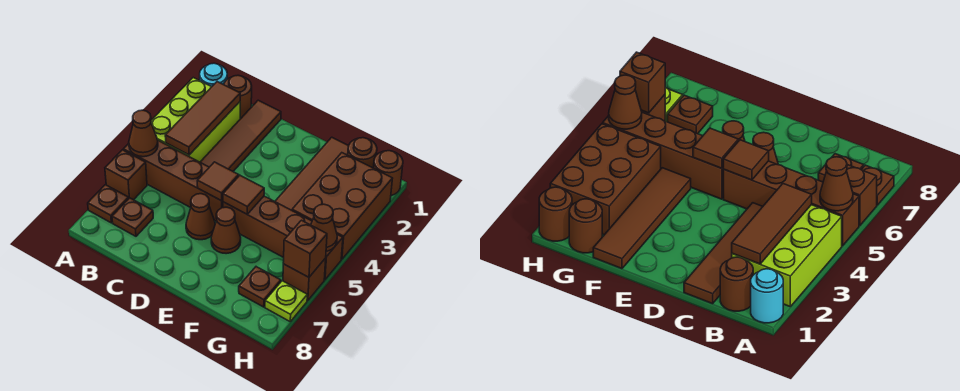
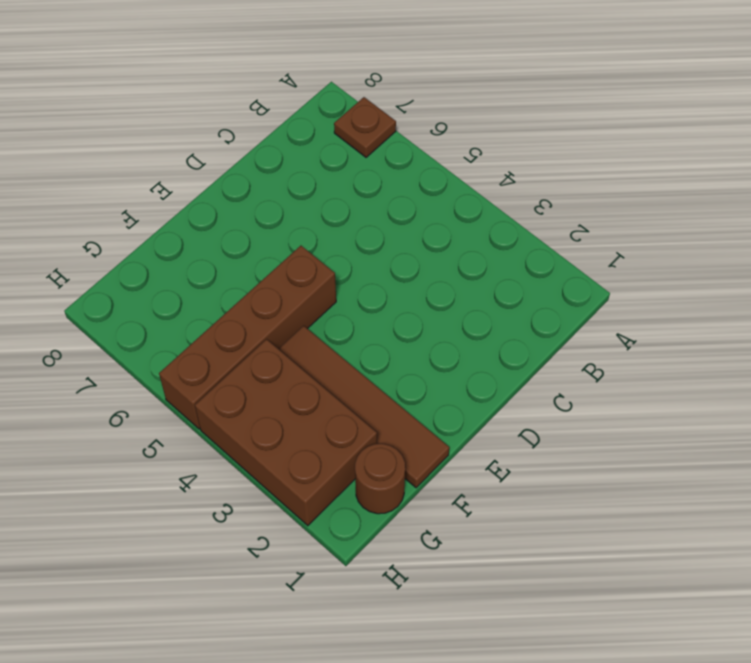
none -> cyan round brick A1 level 1
none -> lime brick A2:B4 level 1
none -> brown brick A5:D5 level 1

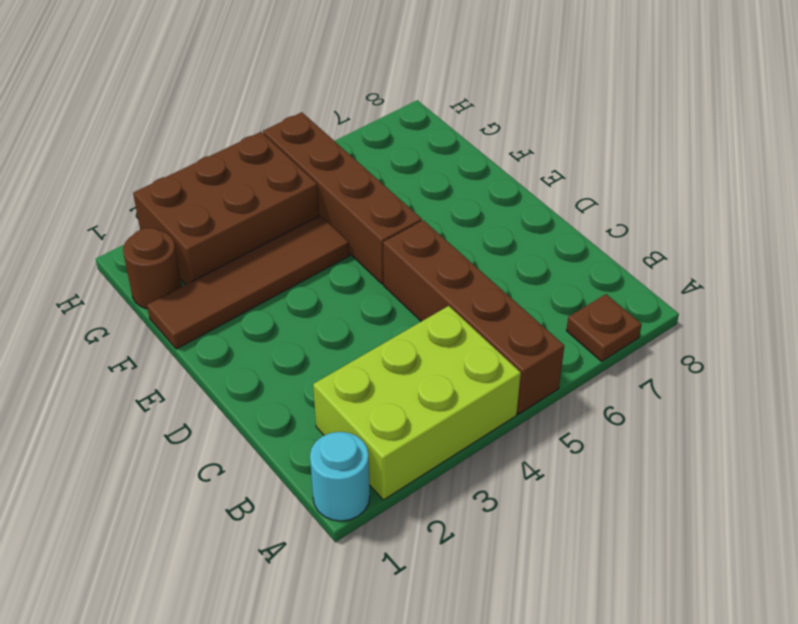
none -> brown brick A6 level 1
none -> brown round brick B1 level 1
none -> brown plate B7 level 1

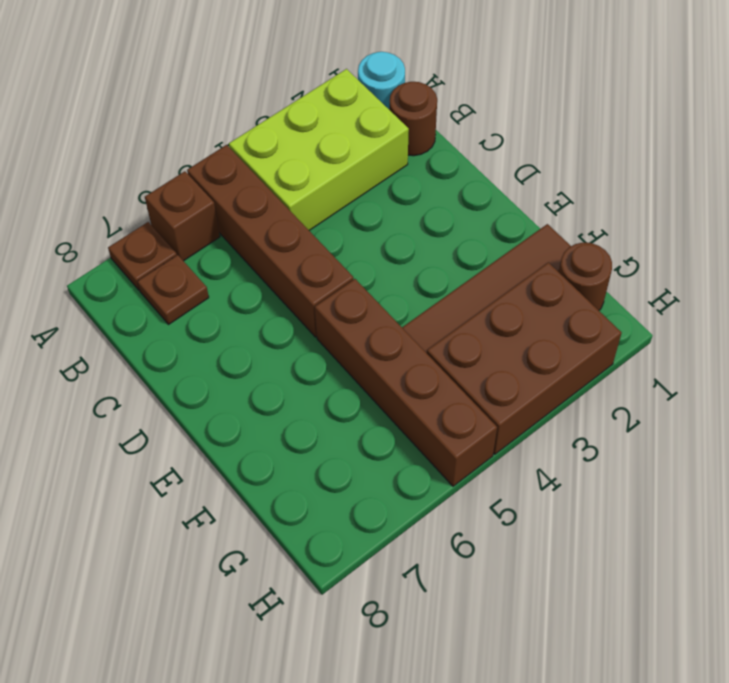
none -> brown tile C1:C4 level 1
none -> brown cone D6 level 1
none -> brown cone E6 level 1

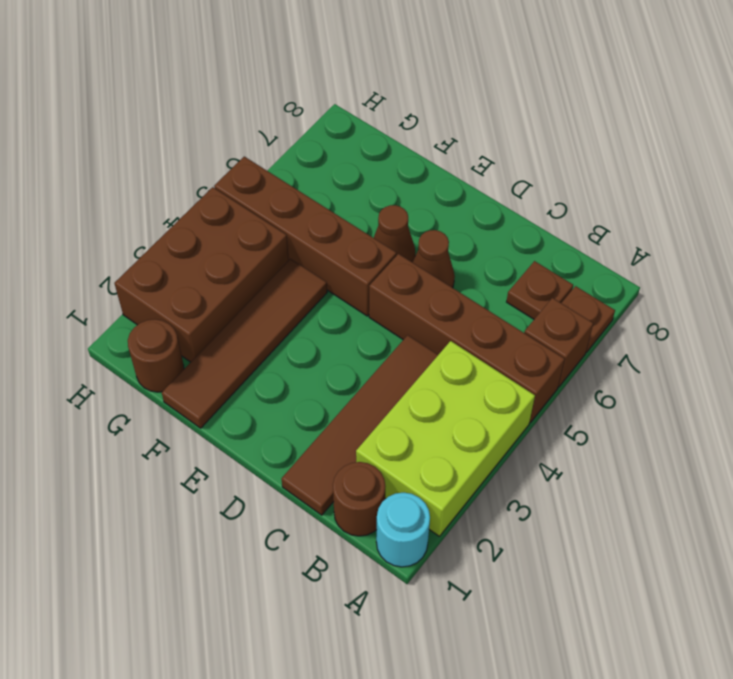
none -> brown plate G7 level 1
none -> brown round brick H1 level 1
none -> brown brick H6 level 1

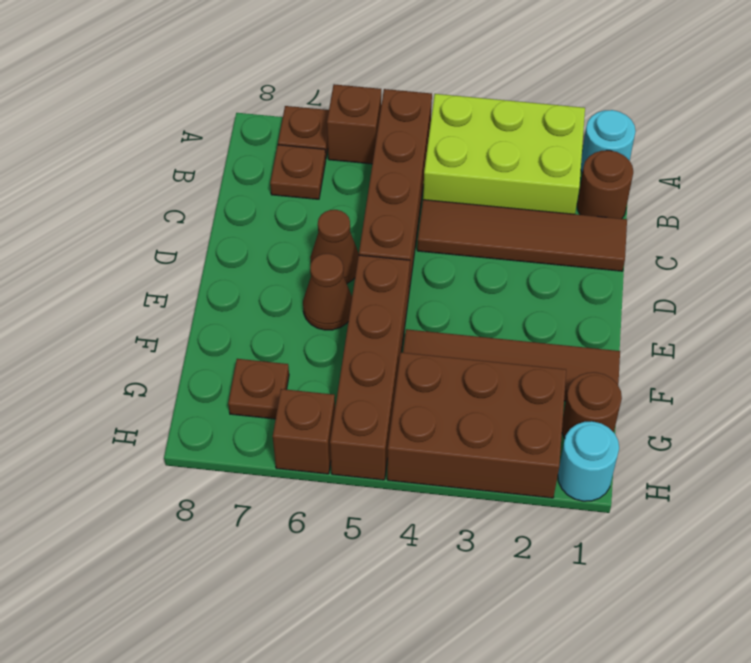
cyan round brick H1 level 1 -> brown round brick H1 level 1
none -> lime plate H7 level 1
none -> brown cone A5 level 2
none -> brown tile B2:B4 level 2

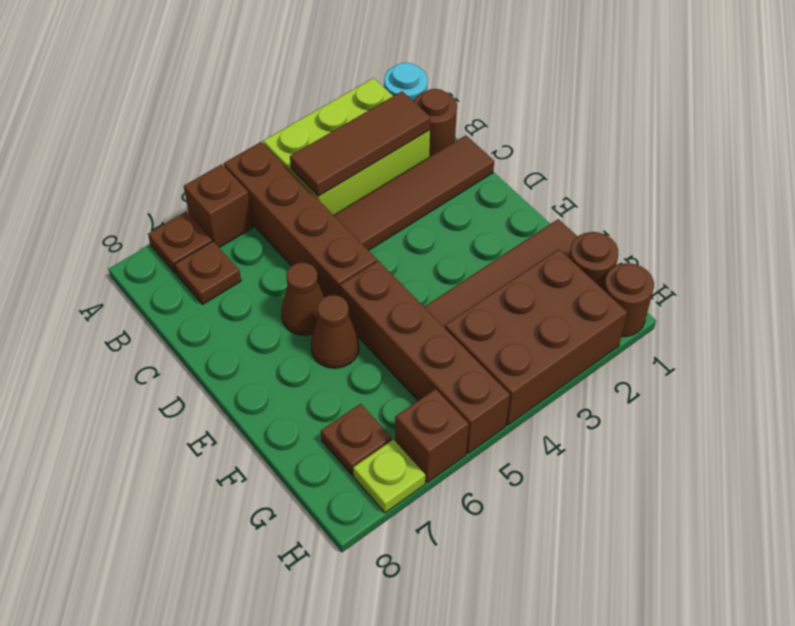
none -> brown cone A5 level 2
none -> brown tile D5 level 2
none -> brown tile E5 level 2

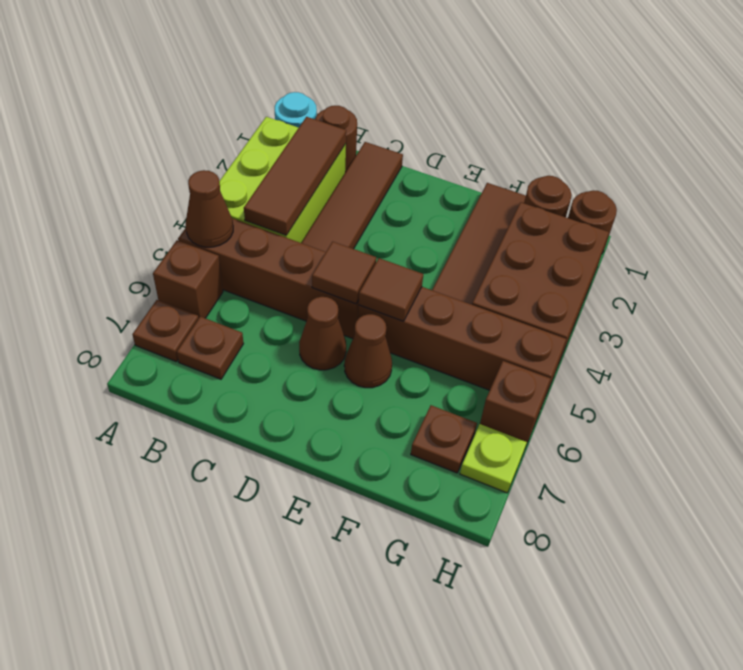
none -> brown cone H5 level 2
none -> brown brick H6 level 2

